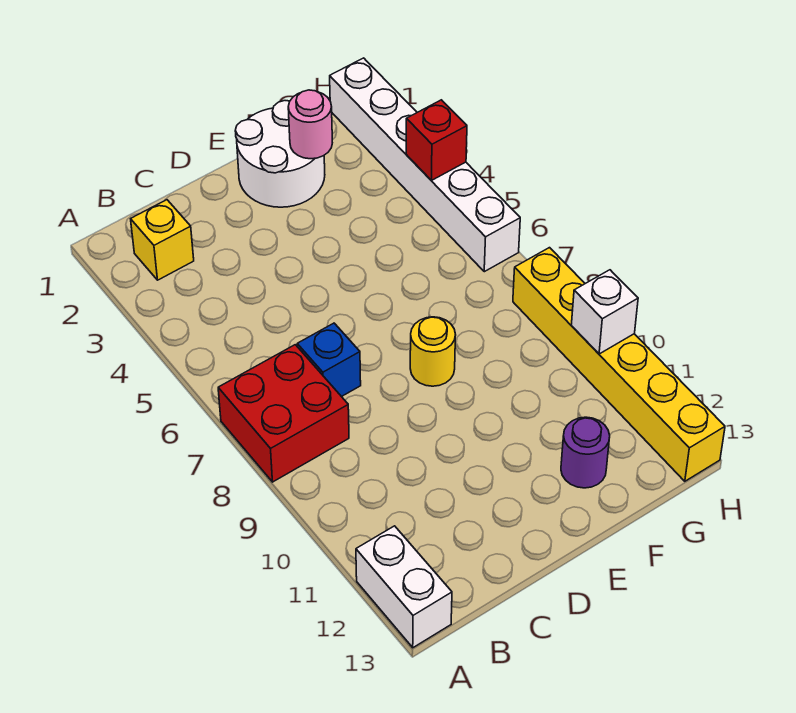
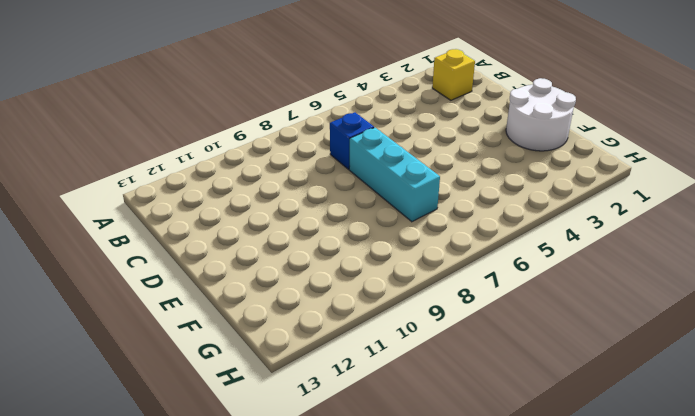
cyan brick D7:F7 level 1 -> none
none -> red brick A7:B8 level 1
none -> white brick A12:A13 level 1
none -> yellow round brick E8 level 1

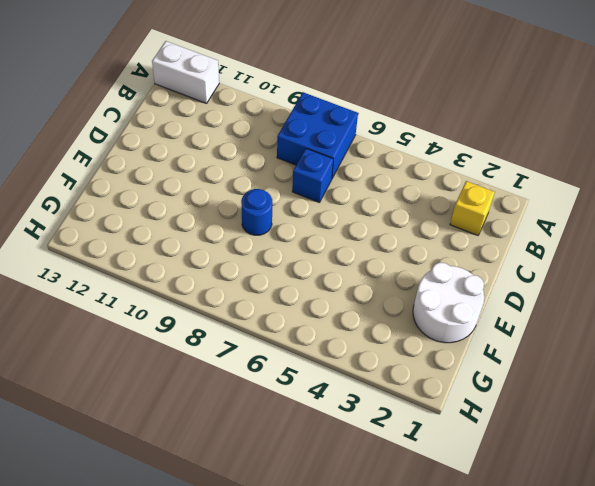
blue brick A7:B8 level 1 -> red brick A7:B8 level 1
blue round brick E8 level 1 -> yellow round brick E8 level 1
none -> purple round brick F12 level 1
none -> white brick H1:H6 level 1
none -> yellow brick H8:H13 level 1

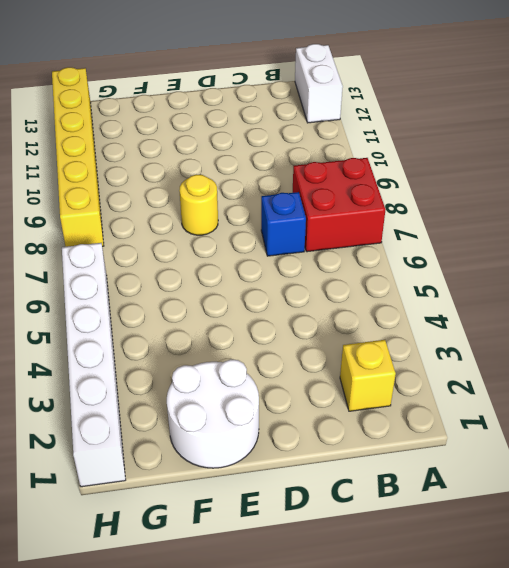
none -> purple round brick F12 level 1
none -> pink round brick F2 level 2
none -> red brick H4 level 2

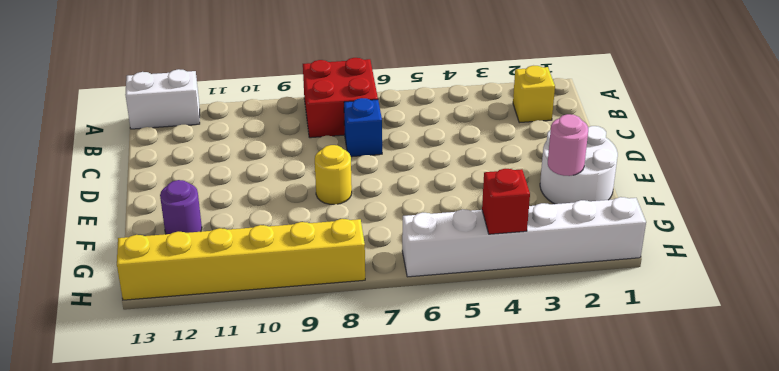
none -> white brick H10 level 2

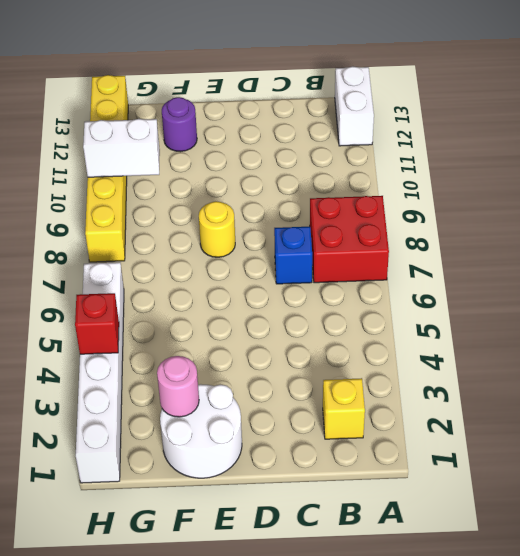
white brick G10:H10 level 2 -> white brick H10 level 2

